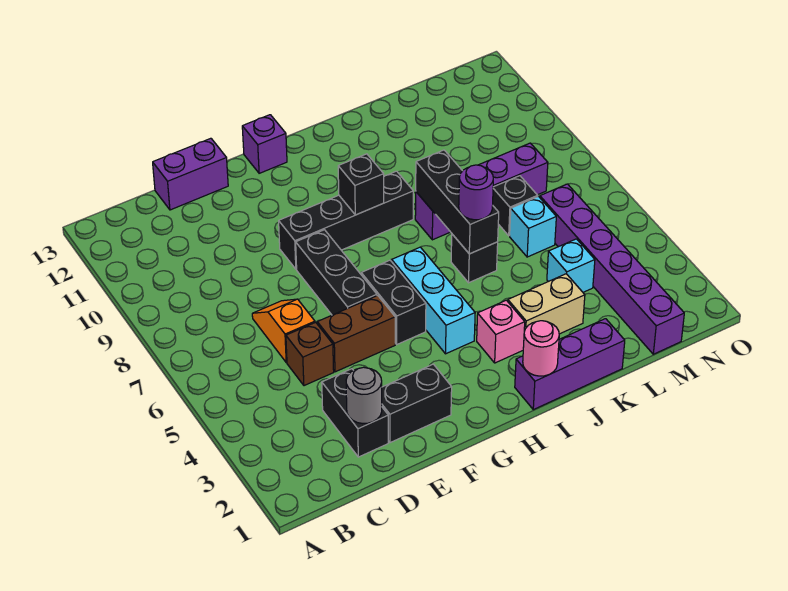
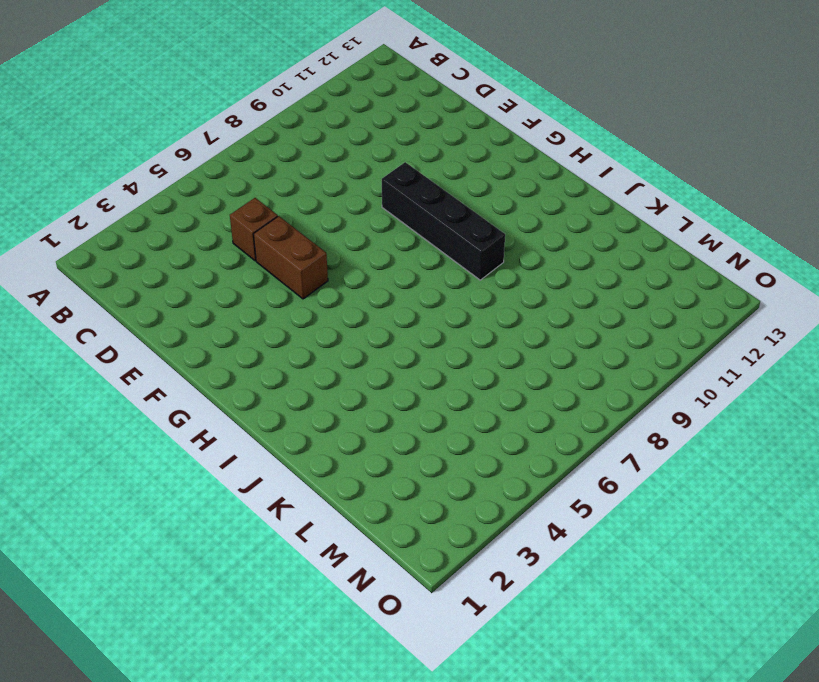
none -> black brick D2:D3 level 1
none -> orange slope D6:D7 level 1 top 6
none -> purple brick D13:E13 level 1

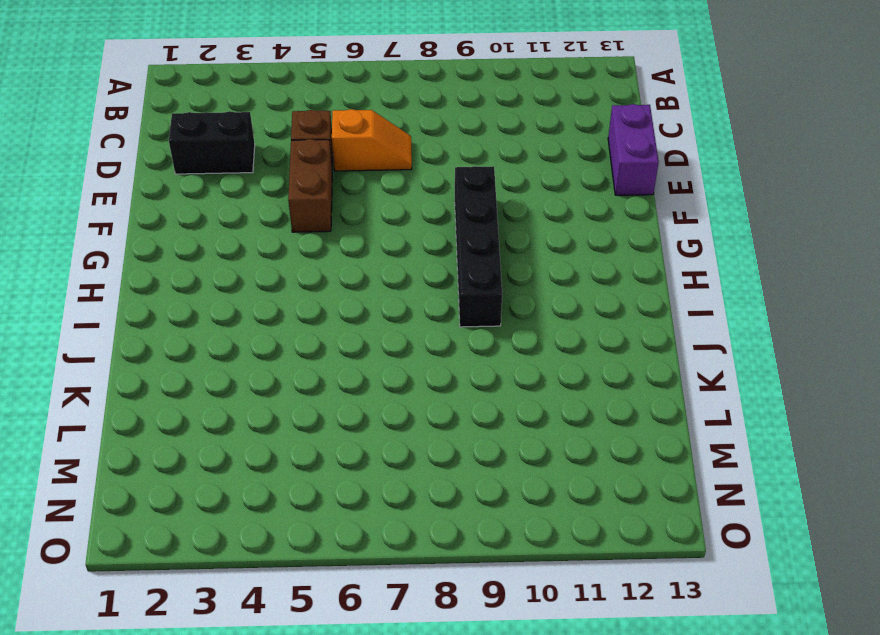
none -> black brick E2:F2 level 1
none -> black brick F6:F8 level 1
none -> black brick G5:G6 level 1

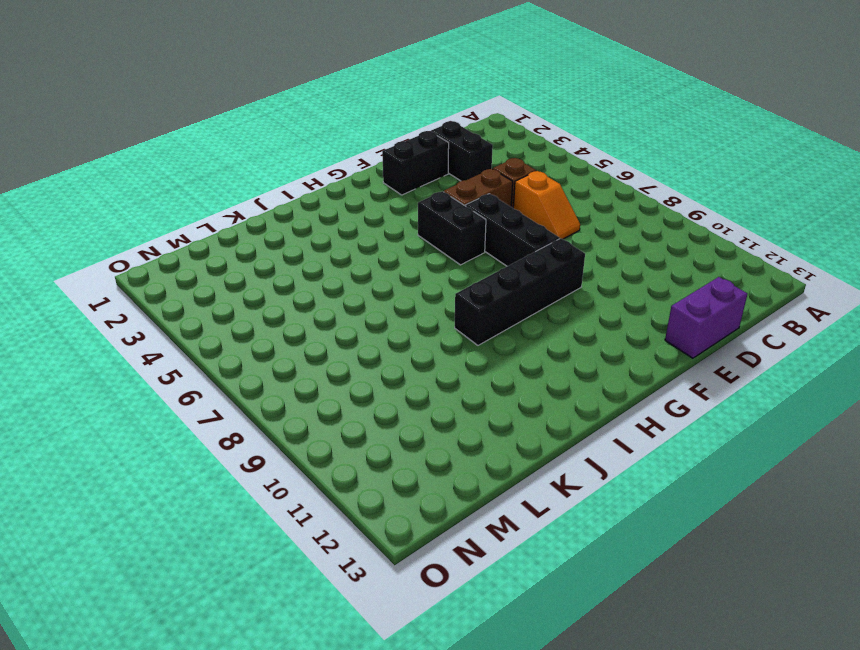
none -> purple brick G13 level 1
none -> cyan brick H4:H6 level 1
none -> purple brick I1:K1 level 1

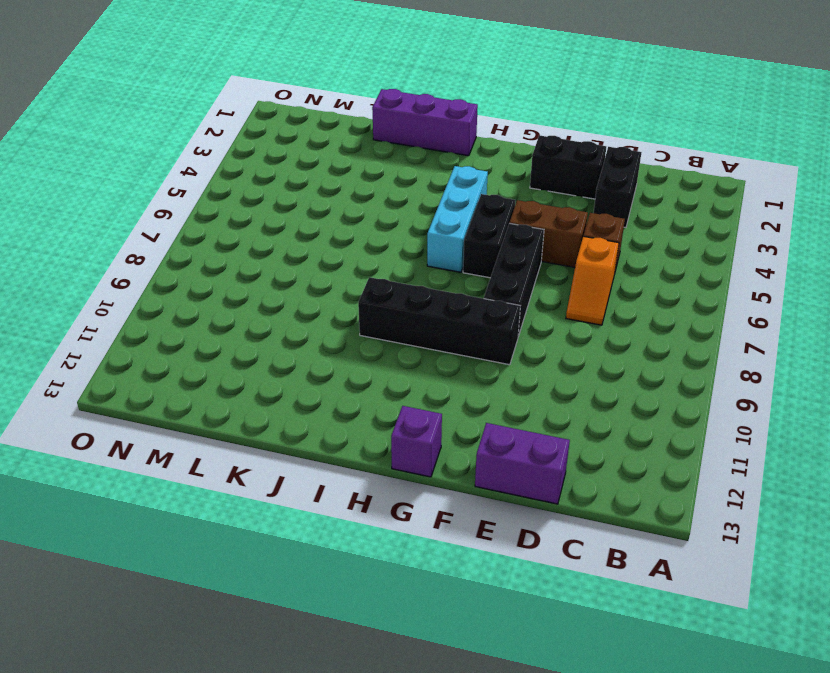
none -> pink brick I3 level 1
none -> tan brick J3:K3 level 1
none -> black brick J6 level 1

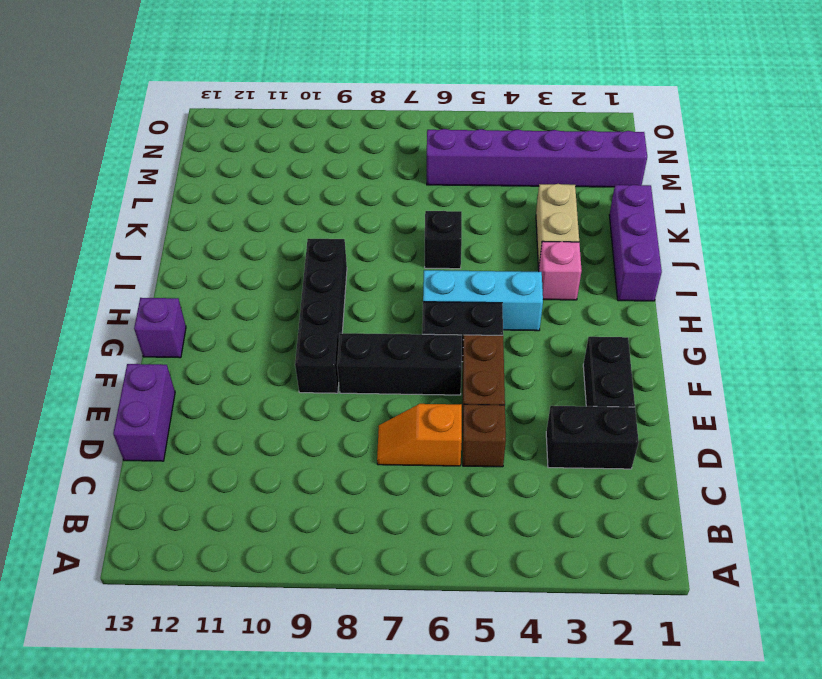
none -> purple brick J8:M8 level 1
none -> cyan brick L4 level 1
none -> cyan brick L6 level 1

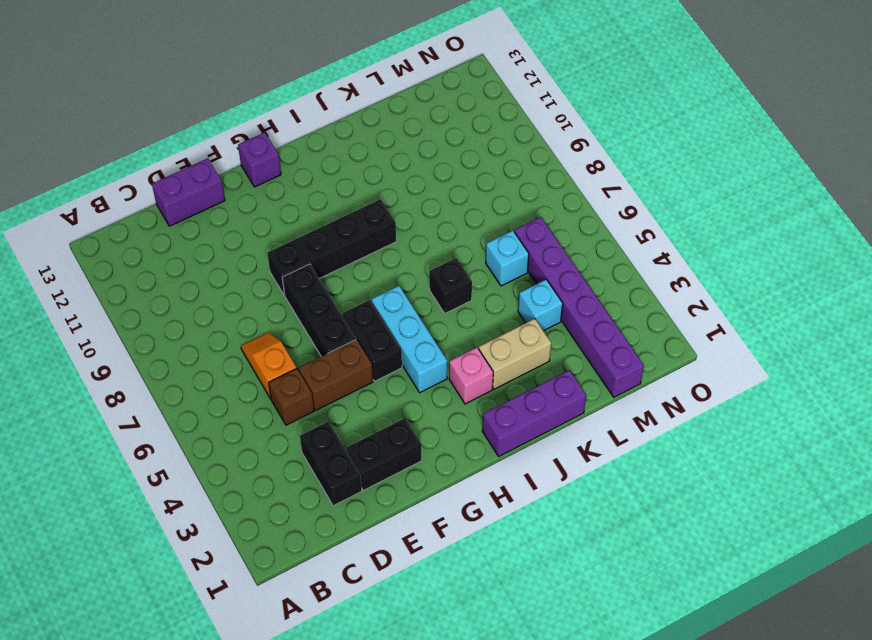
none -> purple brick J8:M8 level 1
none -> black brick L7 level 1
none -> grey round brick D2 level 2

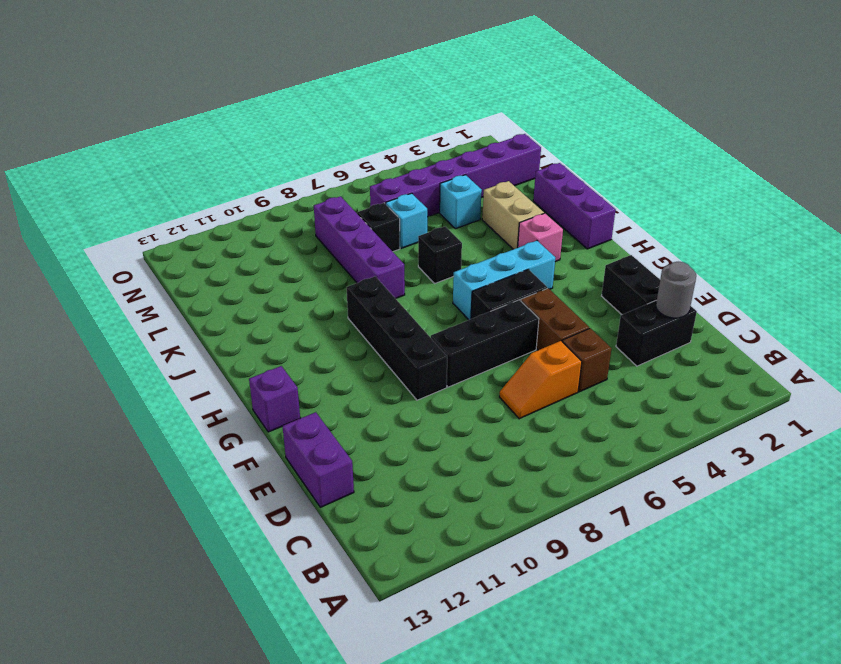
none -> black brick H9 level 2
none -> pink round brick I1 level 2
none -> black brick J6:J8 level 2

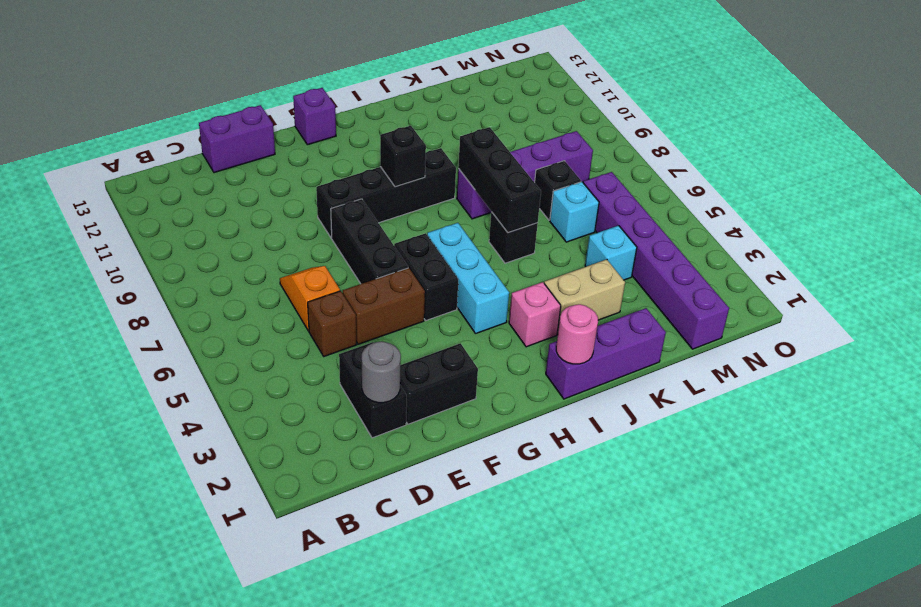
none -> purple round brick J6 level 3

